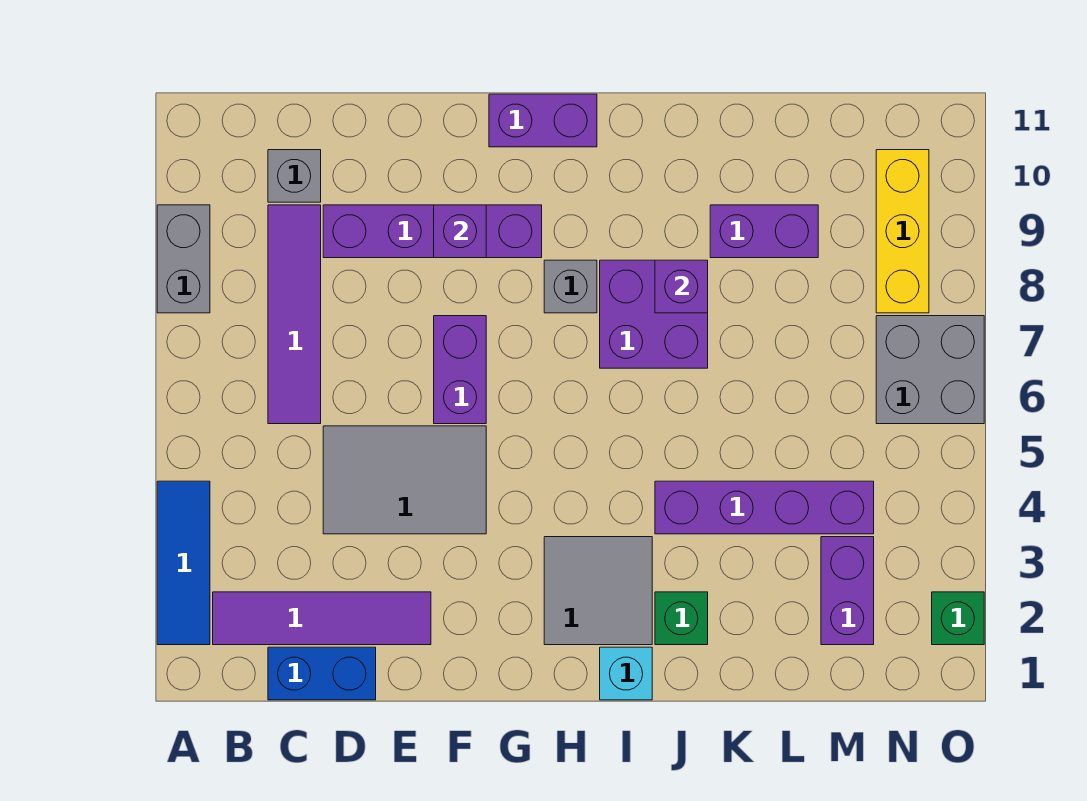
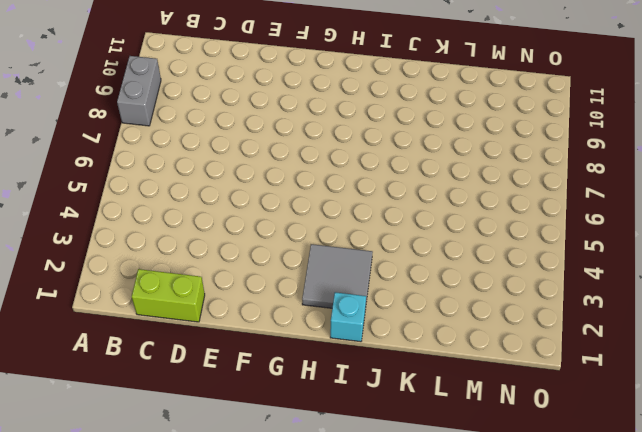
lime brick C1:D1 level 1 -> blue brick C1:D1 level 1
none -> blue tile A2:A4 level 1
none -> purple tile B2:E2 level 1
none -> purple tile C6:C9 level 1

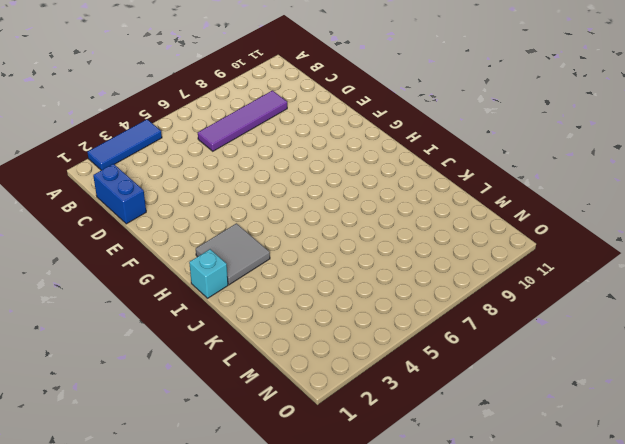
none -> grey brick A8:A9 level 1
none -> purple tile B2:E2 level 1
none -> grey brick C10 level 1

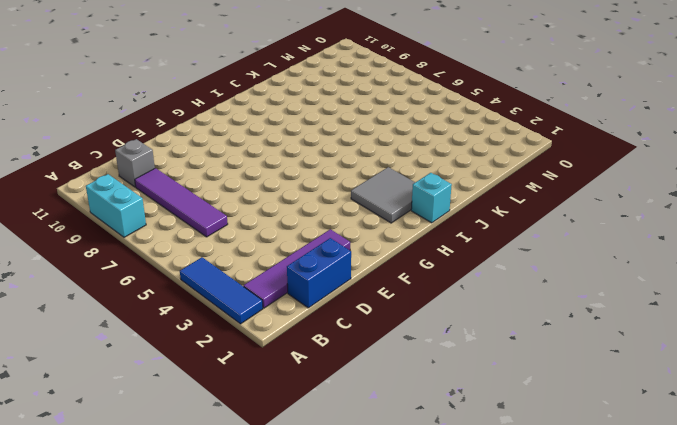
cyan brick A8:A9 level 1 -> grey brick A8:A9 level 1
none -> grey tile D4:F5 level 1
none -> purple brick D9:G9 level 1
none -> purple brick F6:F7 level 1

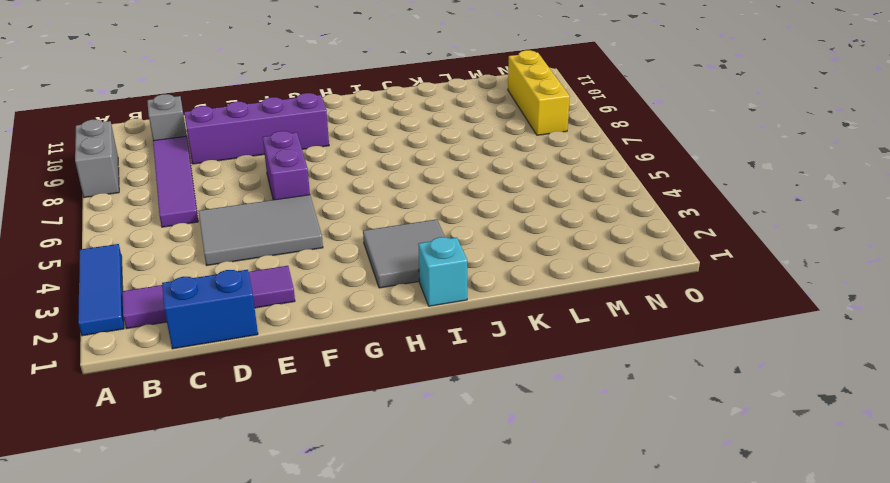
none -> purple brick G11:H11 level 1
none -> grey brick H8 level 1
none -> purple brick I7:J8 level 1

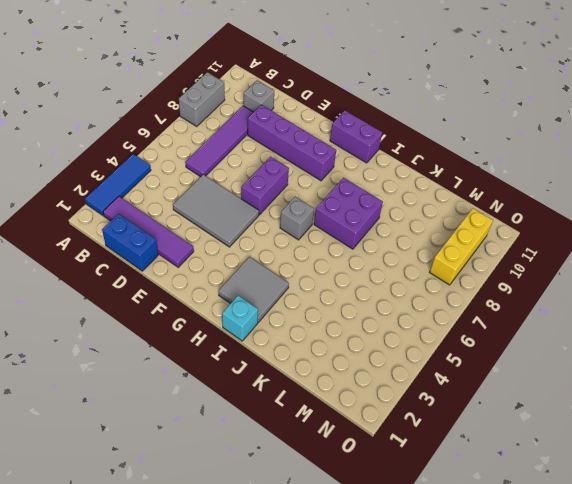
grey brick H6 level 1 -> grey brick H8 level 1
none -> green brick J2 level 1
none -> purple brick J4:M4 level 1
none -> purple brick K9:L9 level 1

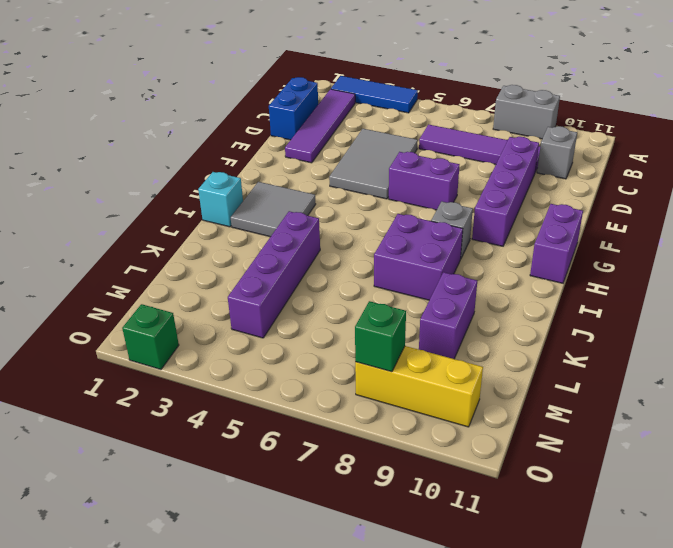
green brick N8 level 2 -> green brick J2 level 1
none -> purple brick M2:M3 level 1
none -> grey brick N6:O7 level 1
none -> purple brick F9 level 2

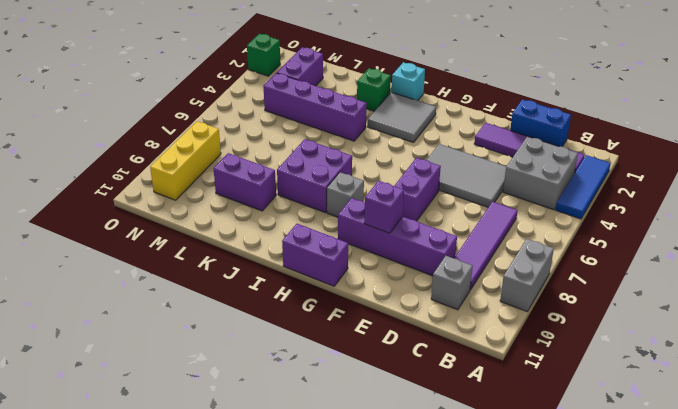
grey brick B3:C4 level 1 -> grey brick N6:O7 level 1
none -> purple brick J8 level 2

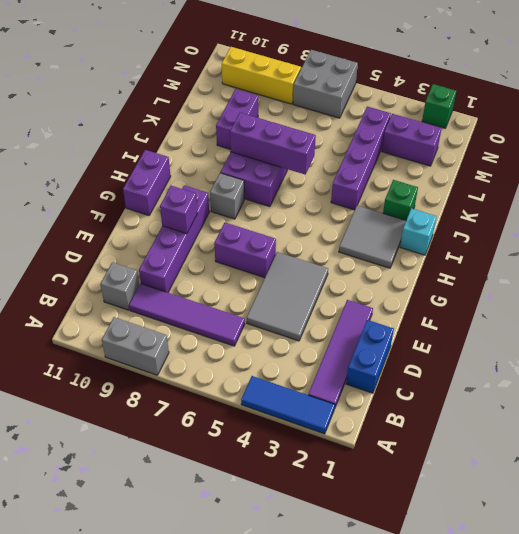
purple brick J6:J8 level 2 -> purple brick J8 level 2

